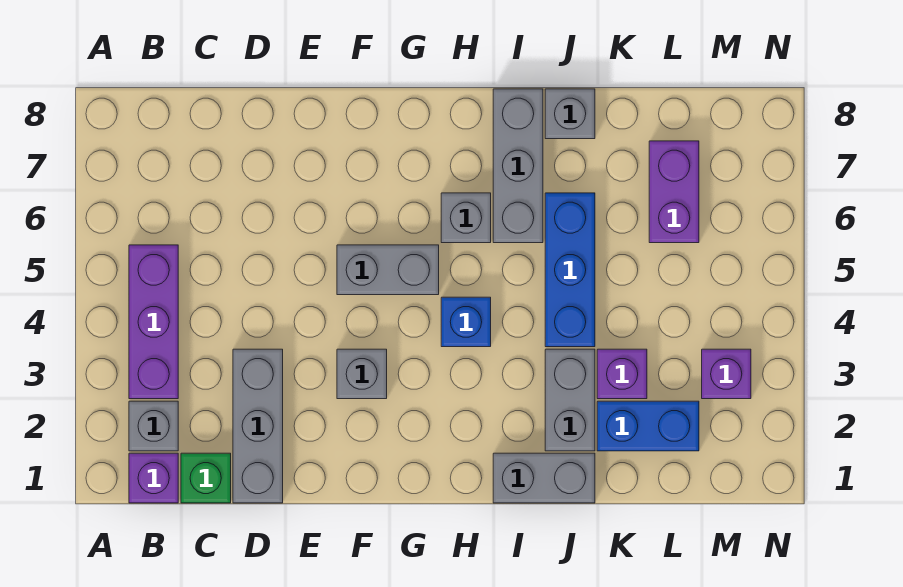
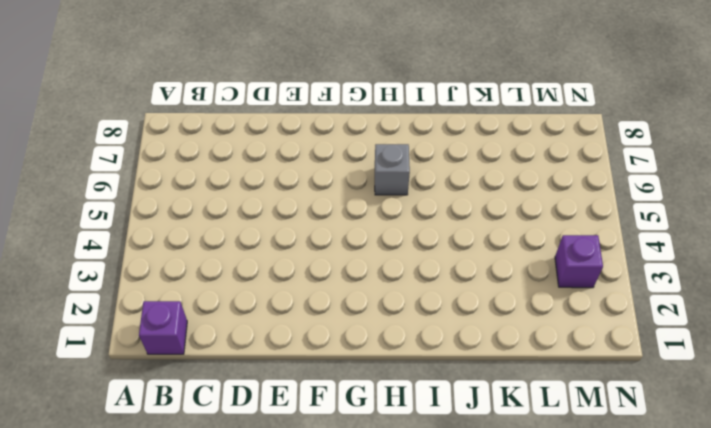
none -> grey brick B2 level 1
none -> purple brick B3:B5 level 1
none -> green brick C1 level 1

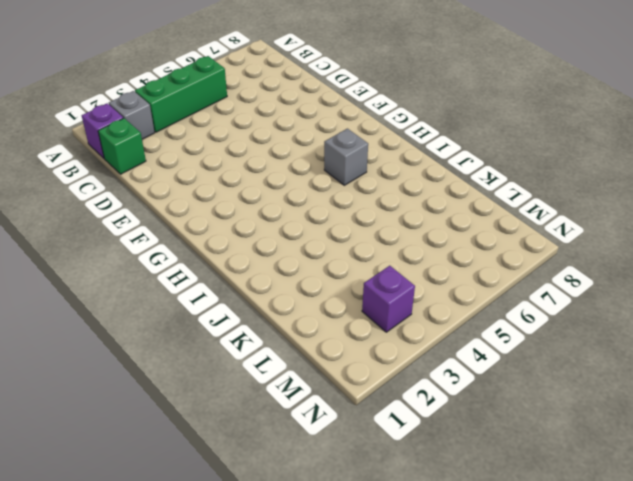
green brick B3:B5 level 1 -> purple brick B3:B5 level 1
none -> grey brick D1:D3 level 1
none -> grey brick F3 level 1
none -> grey brick F5:G5 level 1

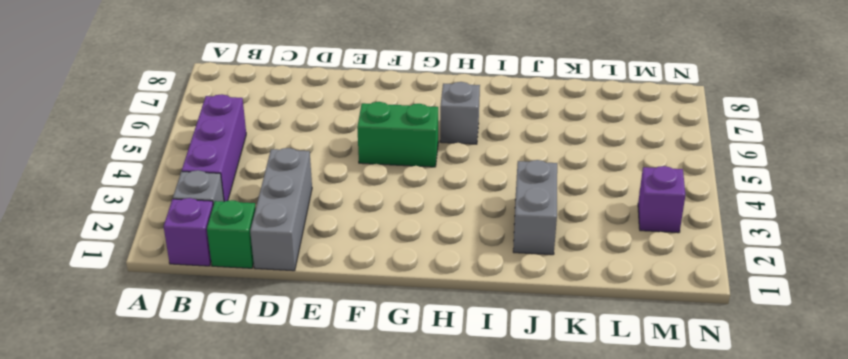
green brick F5:G5 level 1 -> grey brick F5:G5 level 1
none -> grey brick F3 level 1
none -> blue brick H4 level 1
none -> grey brick I1:J1 level 1

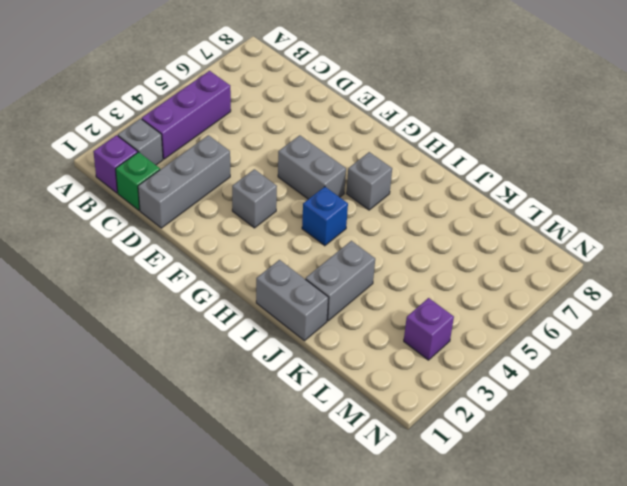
none -> grey brick I6:I8 level 1
none -> blue brick J4:J6 level 1
none -> grey brick J8 level 1

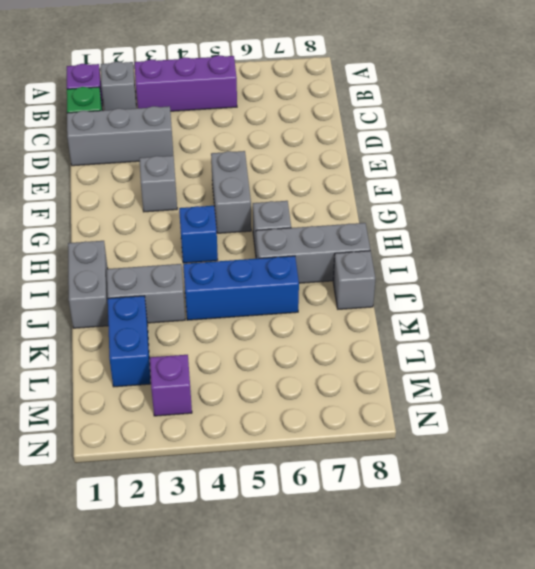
none -> purple brick K3 level 1
none -> purple brick L6:L7 level 1

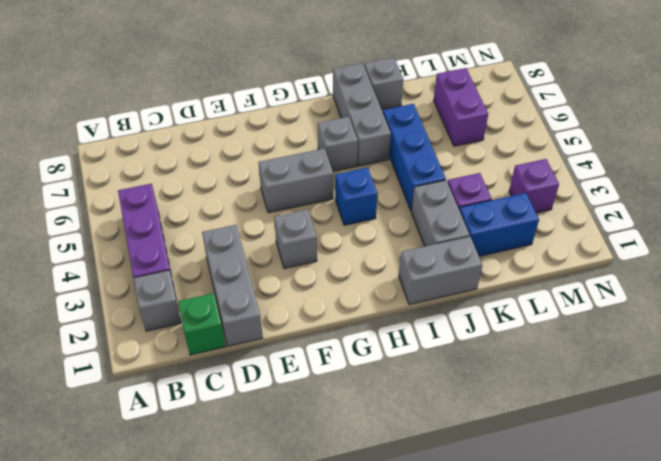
none -> purple brick B1 level 1

